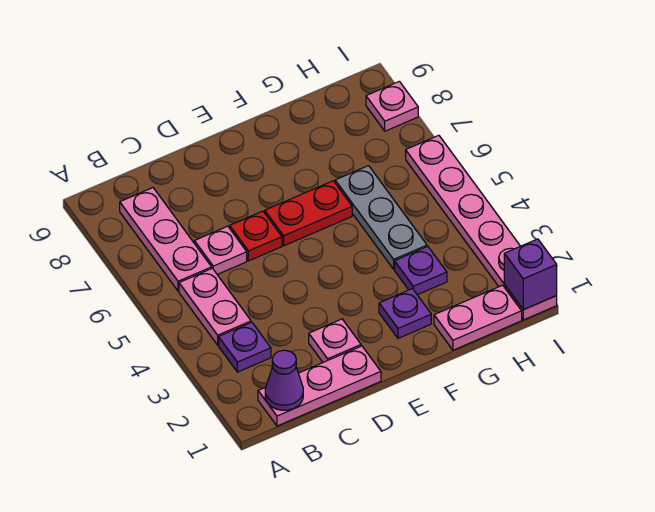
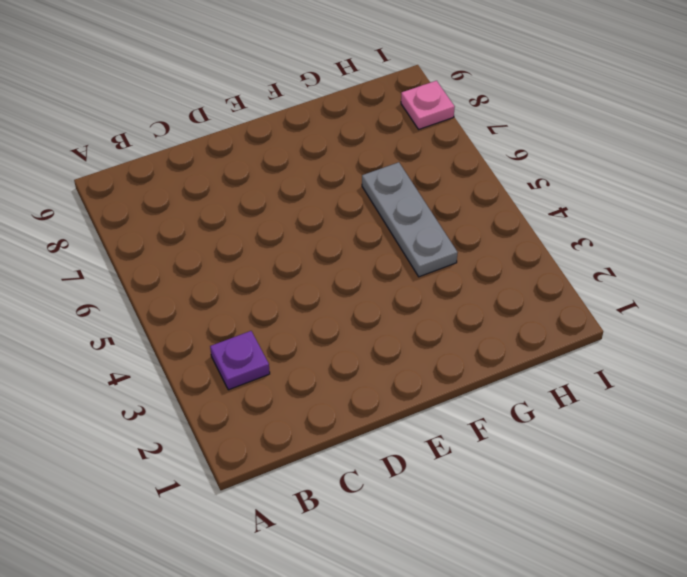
none -> pink plate B1:D1 level 1
none -> pink plate B4:B5 level 1
none -> pink plate B6:B8 level 1

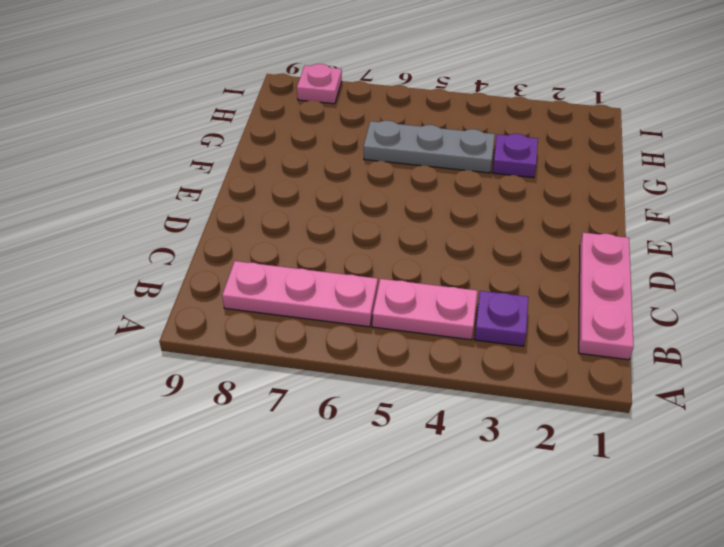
none -> pink plate C6 level 1
none -> pink plate D2 level 1
none -> red plate D6 level 1

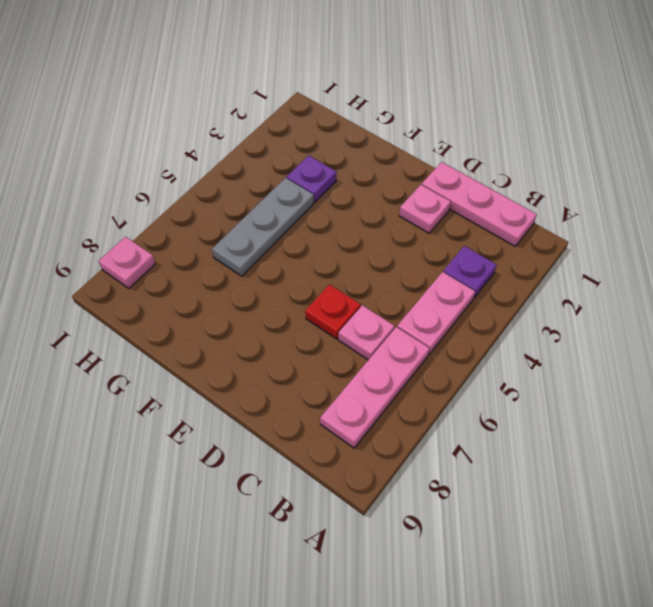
none -> red plate E6:F6 level 1
none -> purple plate F2 level 1
none -> pink plate G1:H1 level 1

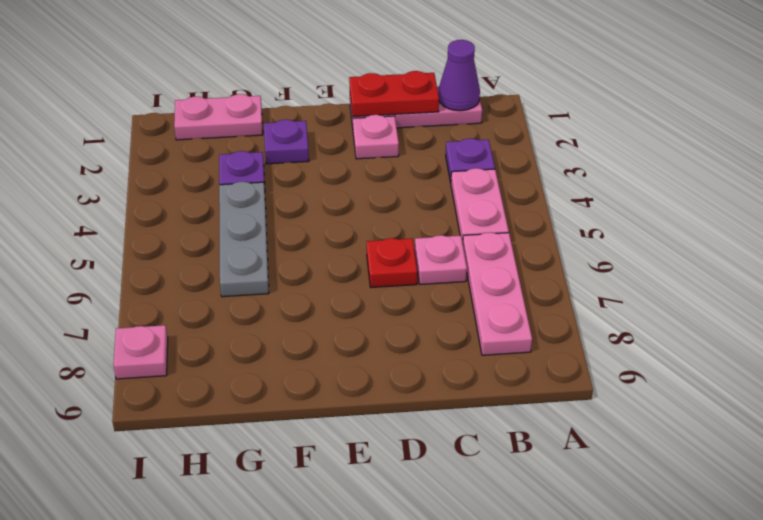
red plate C1:D1 level 2 -> red plate E6:F6 level 1
none -> pink plate I1:I6 level 1
none -> purple brick I1 level 2

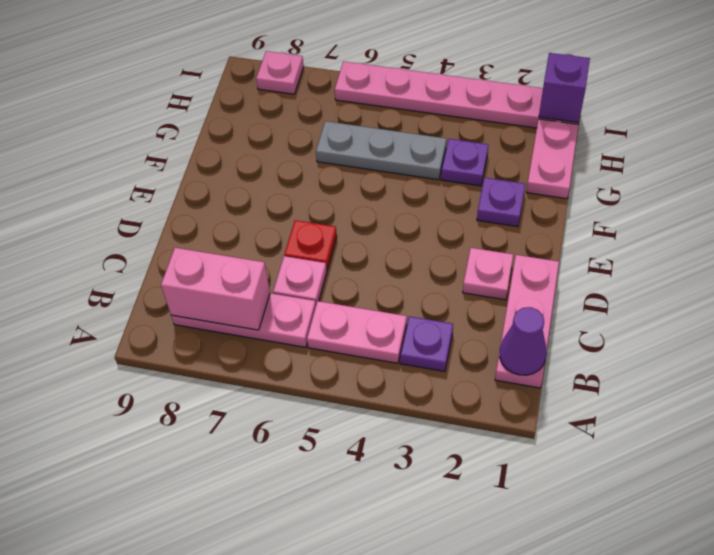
pink brick B7:B8 level 2 -> none
none -> red plate E6:F6 level 1

